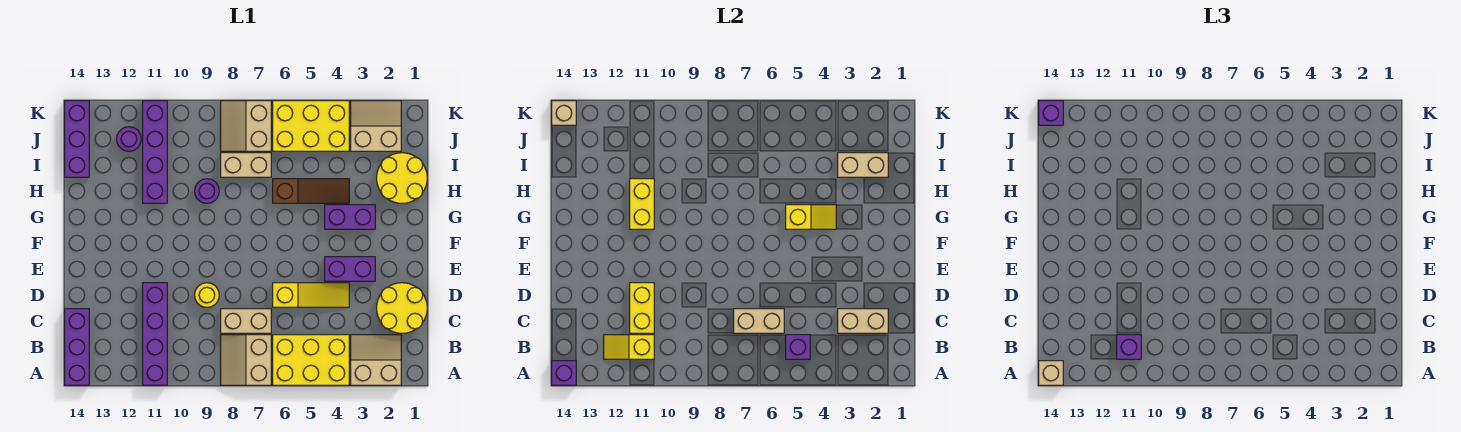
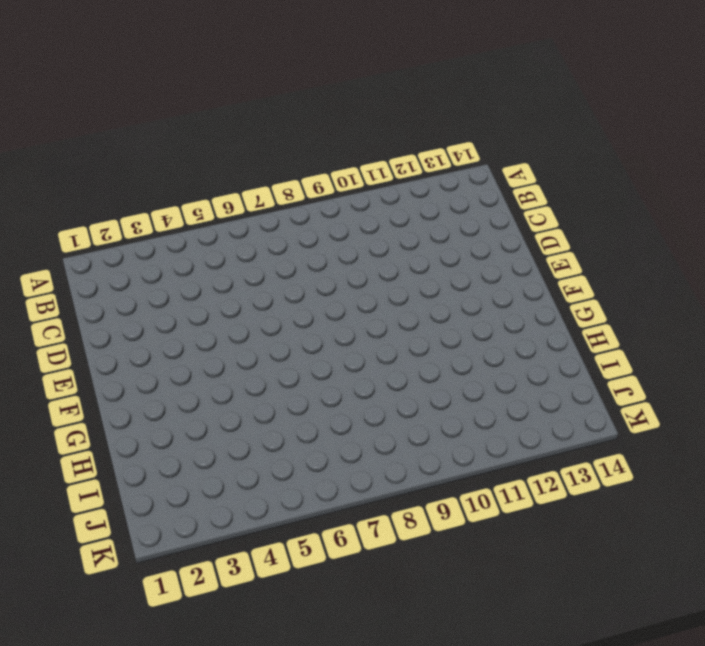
none -> tan slope A2:B3 level 1 top A
none -> yellow brick A4:B6 level 1
none -> tan slope A7:B8 level 1 top 7
none -> purple brick A11:D11 level 1

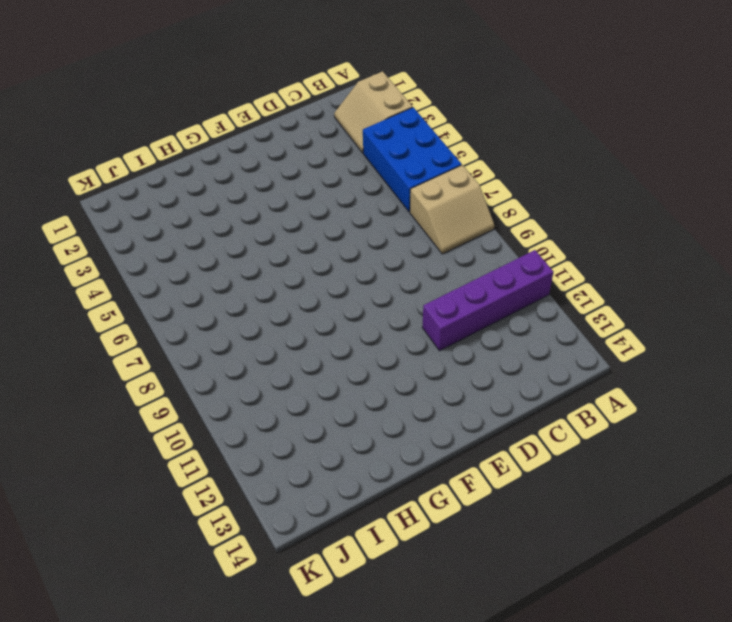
blue brick A4:B6 level 1 -> yellow brick A4:B6 level 1
none -> purple brick A14:C14 level 1
none -> yellow round brick C1:D2 level 1
none -> tan brick C7:C8 level 1
none -> yellow slope D4:D6 level 1 top 6

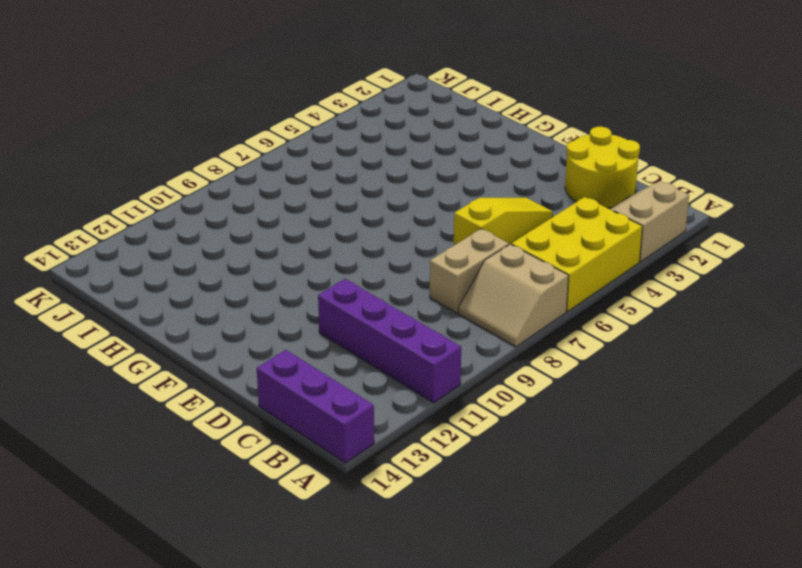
none -> yellow round brick D9 level 1
none -> purple brick E3:E4 level 1
none -> purple brick G3:G4 level 1
none -> yellow round brick H1:I2 level 1

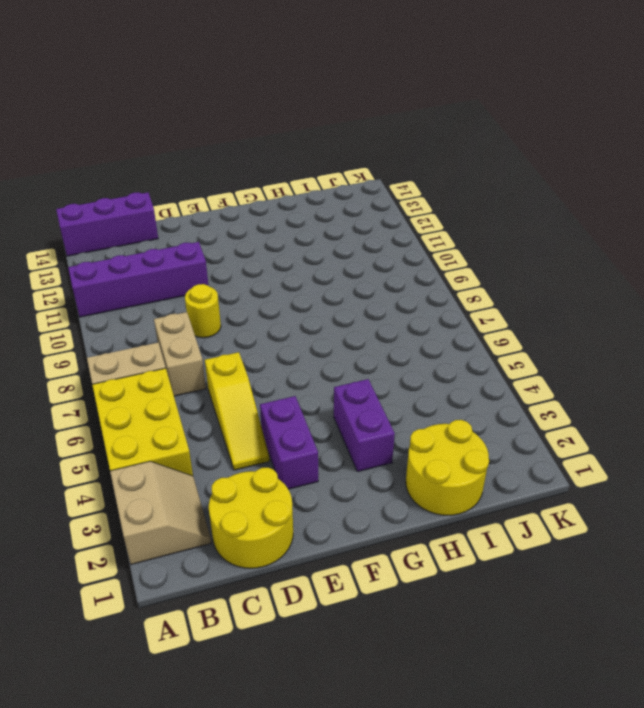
none -> brown slope H4:H6 level 1 top 6
none -> purple round brick H9 level 1
none -> purple brick H11:K11 level 1
none -> tan brick I7:I8 level 1

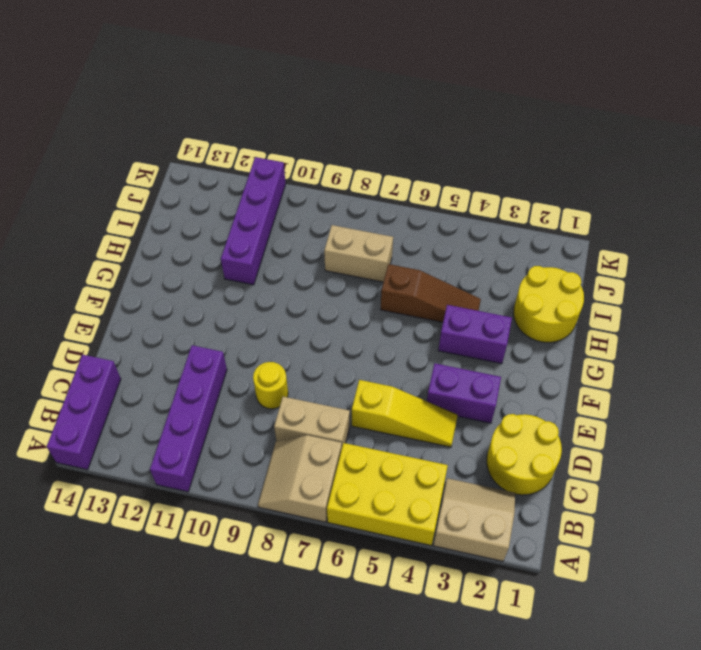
none -> purple round brick H9 level 1
none -> purple brick I14:K14 level 1
none -> tan slope J2:K3 level 1 top J
none -> yellow brick J4:K6 level 1

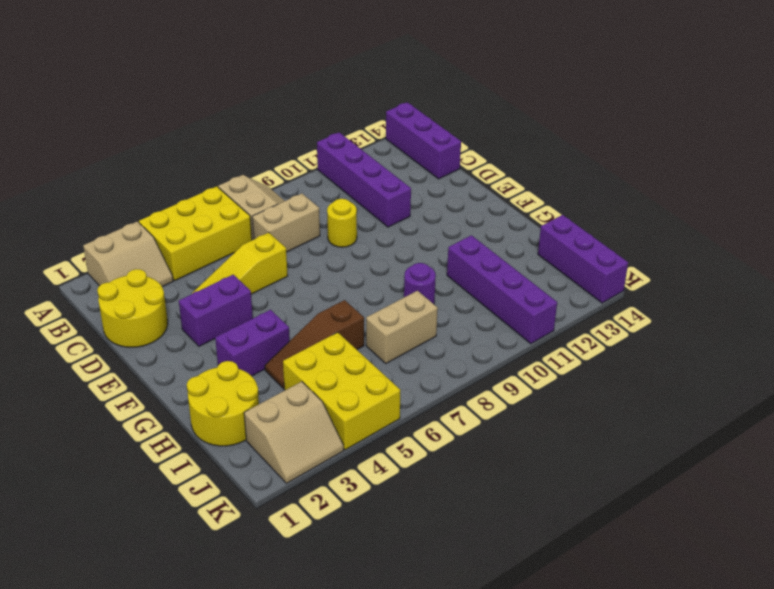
yellow brick I4:K5 level 1 -> yellow brick J4:K6 level 1
none -> tan slope J7:K8 level 1 top 7
none -> purple round brick J12 level 1
none -> purple brick A14 level 2
none -> purple brick B5 level 2

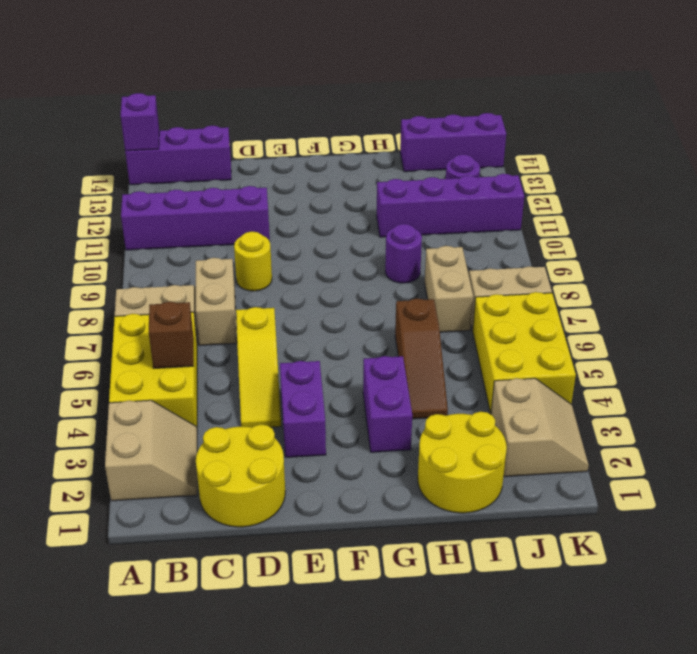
brown brick B5 level 2 -> purple brick B5 level 2
none -> yellow slope B11:B12 level 2 top 11
none -> tan brick C2:C3 level 2
none -> tan brick C6:C7 level 2
none -> yellow brick C11:D11 level 2

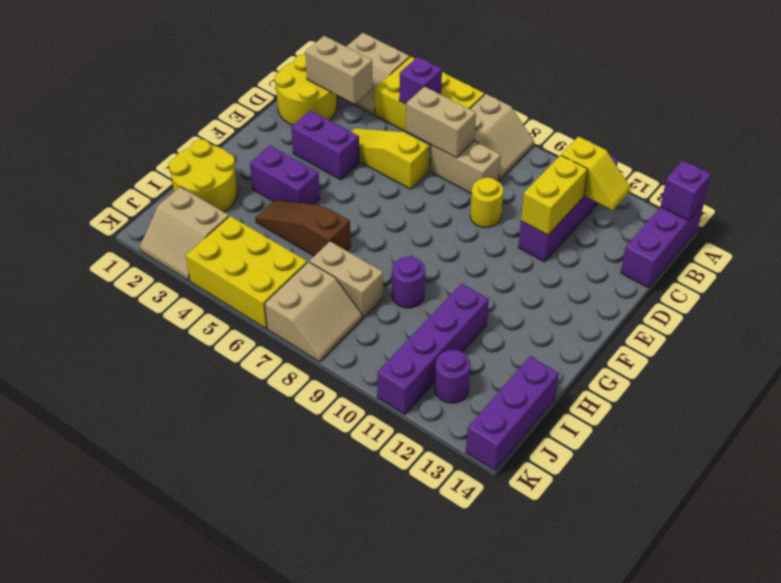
none -> yellow slope G4:G5 level 2 top 5
none -> yellow brick G11:H11 level 2
none -> tan brick I2:I3 level 2
none -> tan brick K14 level 2

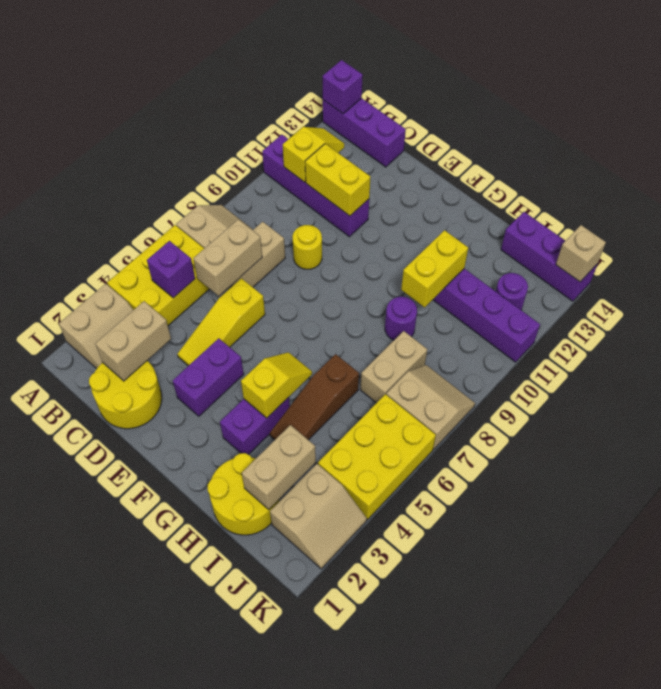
yellow slope G4:G5 level 2 top 4 -> yellow slope G4:G5 level 2 top 5
yellow brick H10:H11 level 2 -> yellow brick G11:H11 level 2
none -> tan brick A14 level 3
none -> purple brick B11 level 3
none -> purple brick K14 level 3

